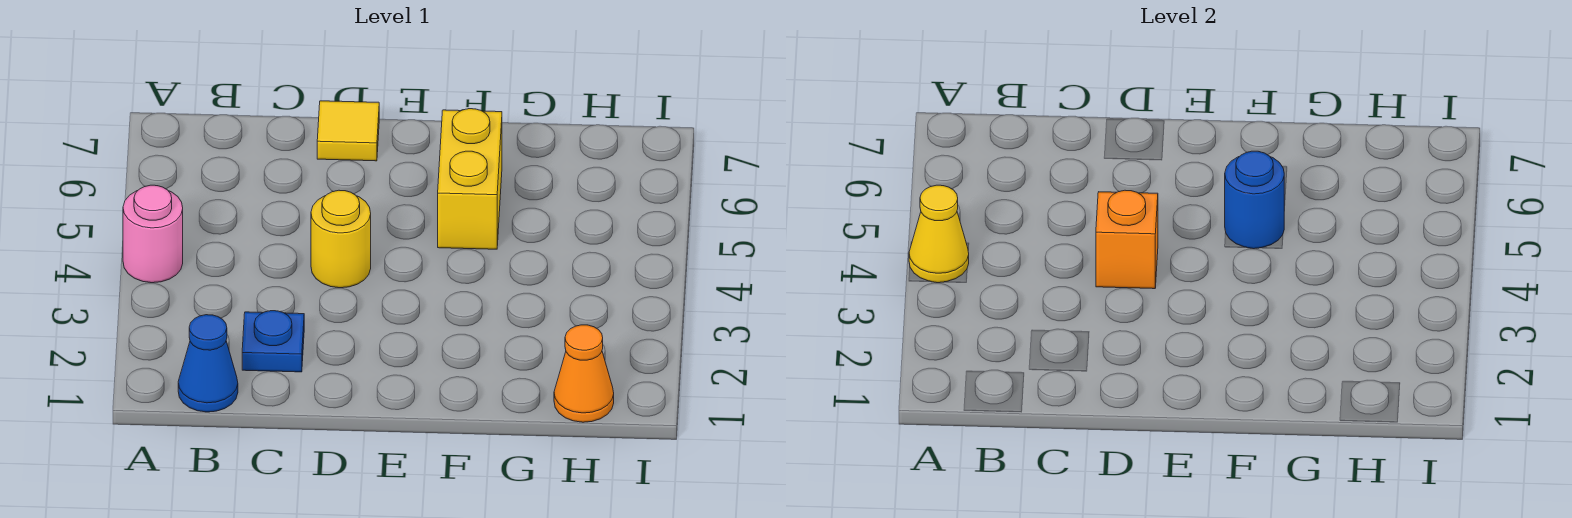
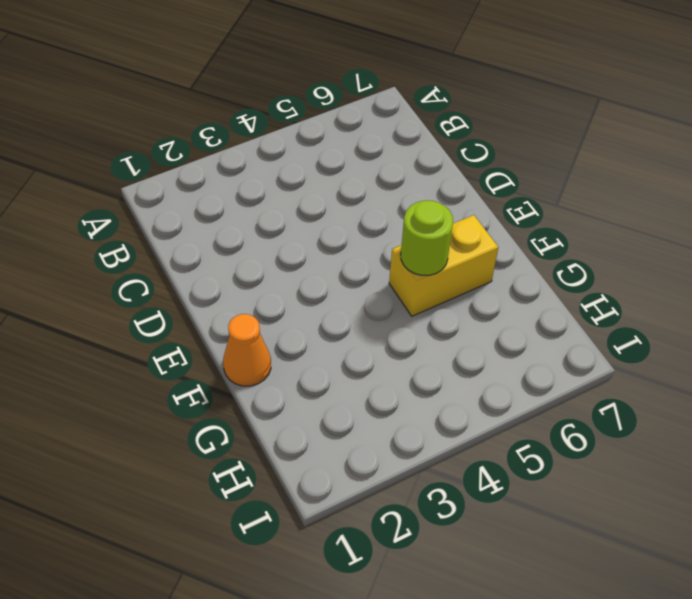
orange cone F1 level 1 -> orange cone H1 level 1
lime round brick F5 level 2 -> blue round brick F5 level 2
none -> pink round brick A4 level 1
none -> blue cone B1 level 1

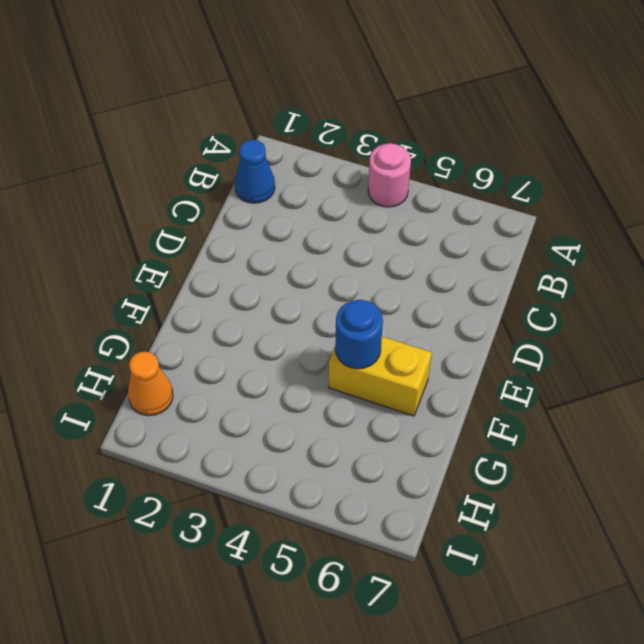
none -> blue plate C2 level 1
none -> yellow round brick D4 level 1

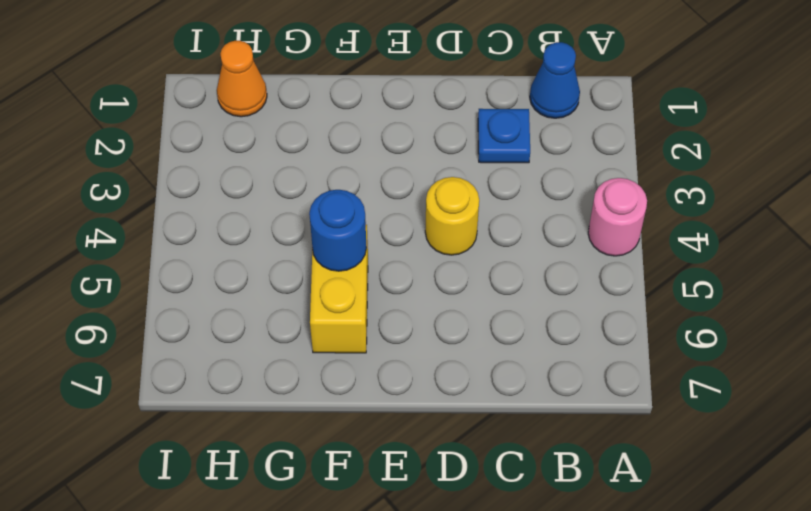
none -> yellow tile D7 level 1
none -> yellow cone A4 level 2

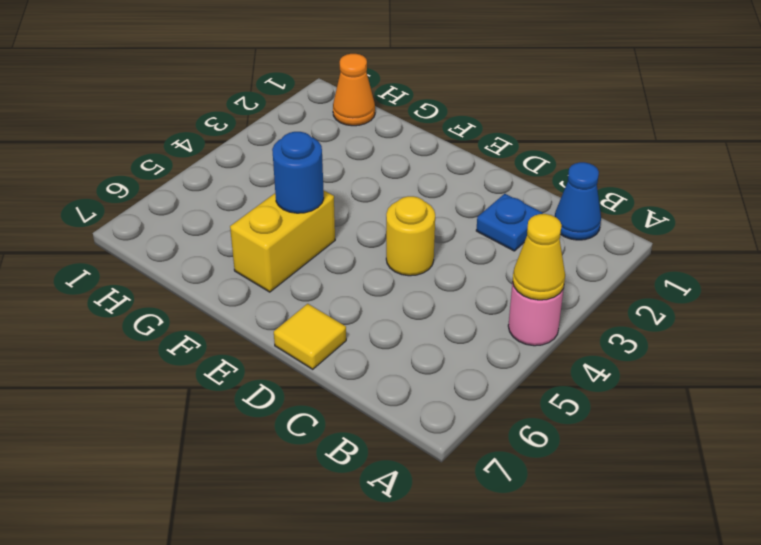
none -> orange brick D4 level 2

